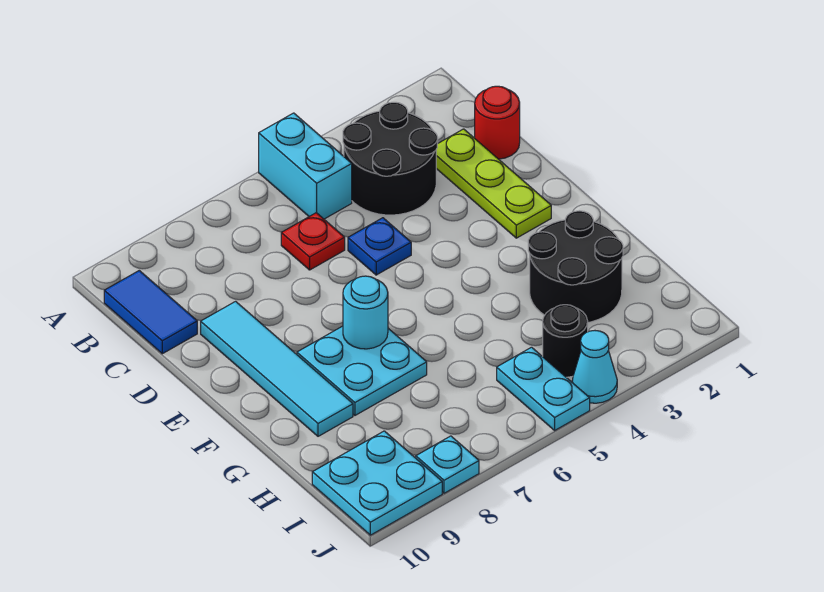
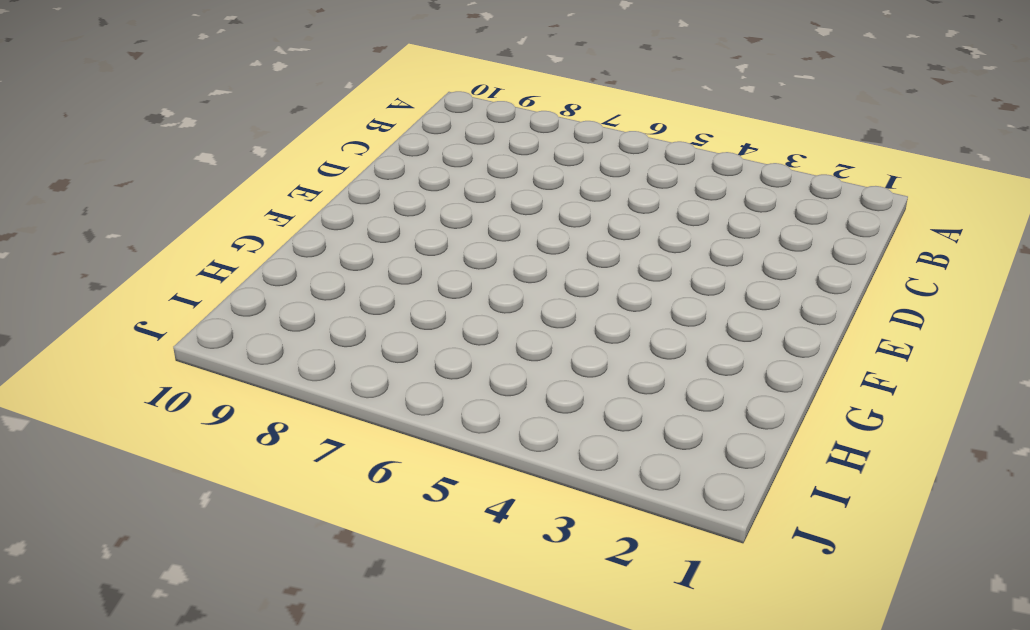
none -> cyan brick A5:B5 level 1
none -> black round brick B3:C4 level 1
none -> blue tile B10:C10 level 1

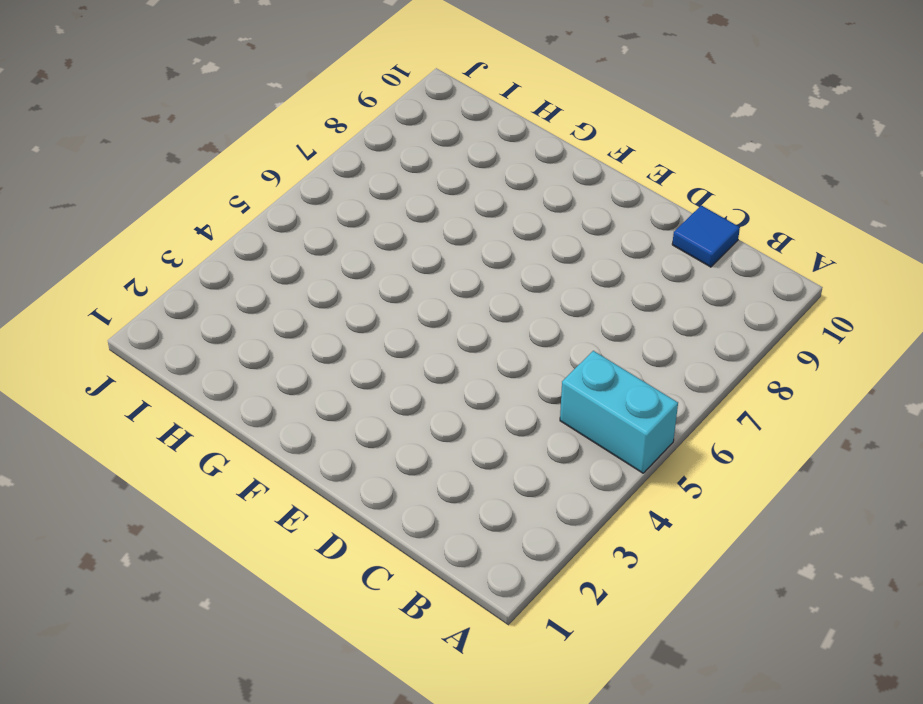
blue tile C10 level 1 -> blue tile B10:C10 level 1
none -> black round brick B3:C4 level 1
none -> red round brick C1 level 1
none -> lime plate C2:E2 level 1

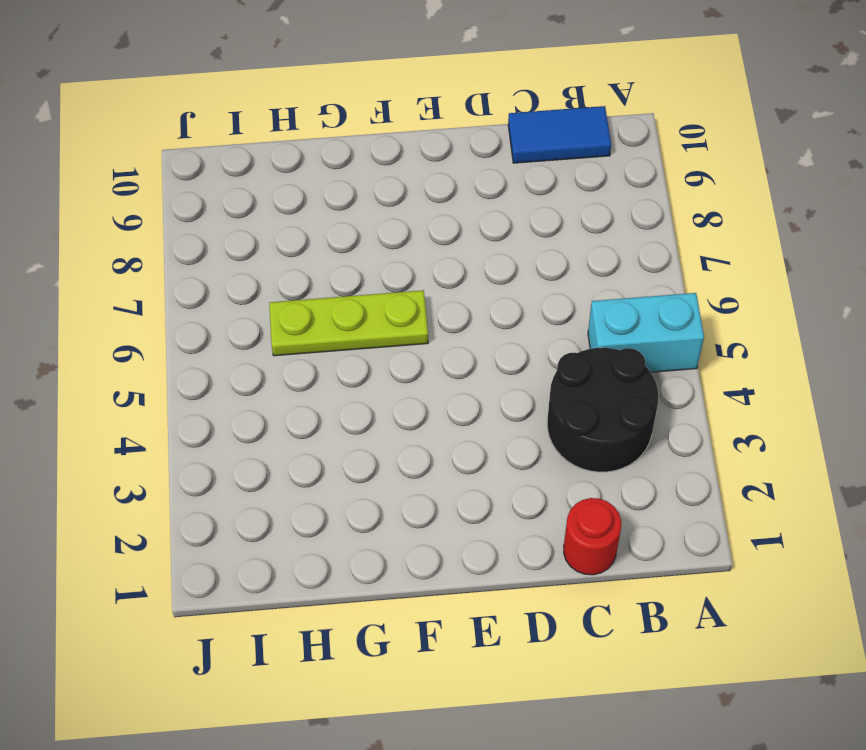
lime plate F6:H6 level 1 -> lime plate C2:E2 level 1
none -> red plate C6 level 1
none -> blue plate D5 level 1
none -> cyan tile D9:G9 level 1

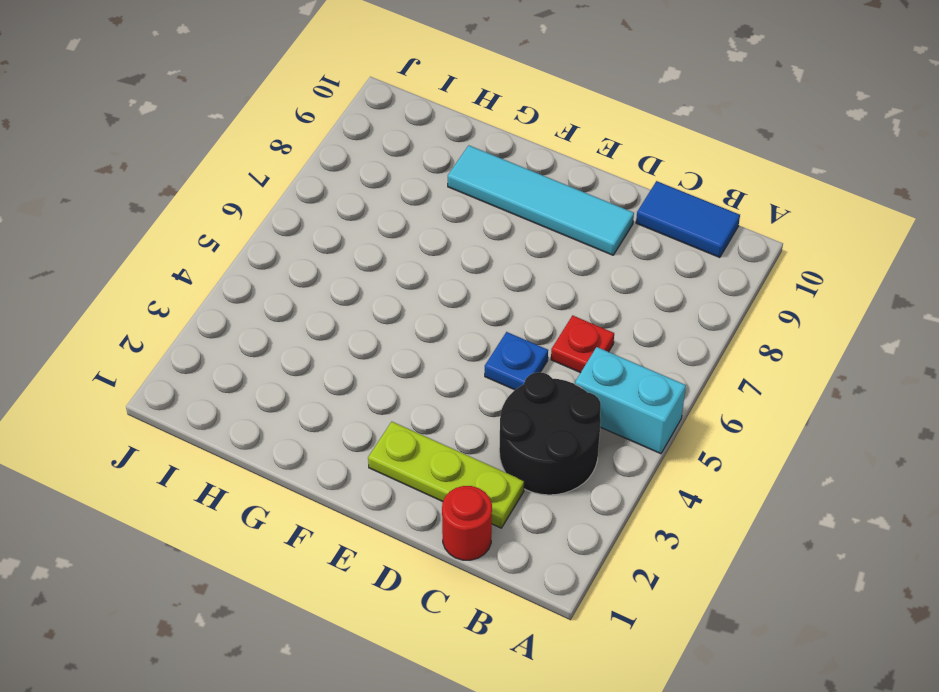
none -> cyan plate F7:G8 level 1
none -> black round brick G2:H3 level 1
none -> black round brick I4 level 1

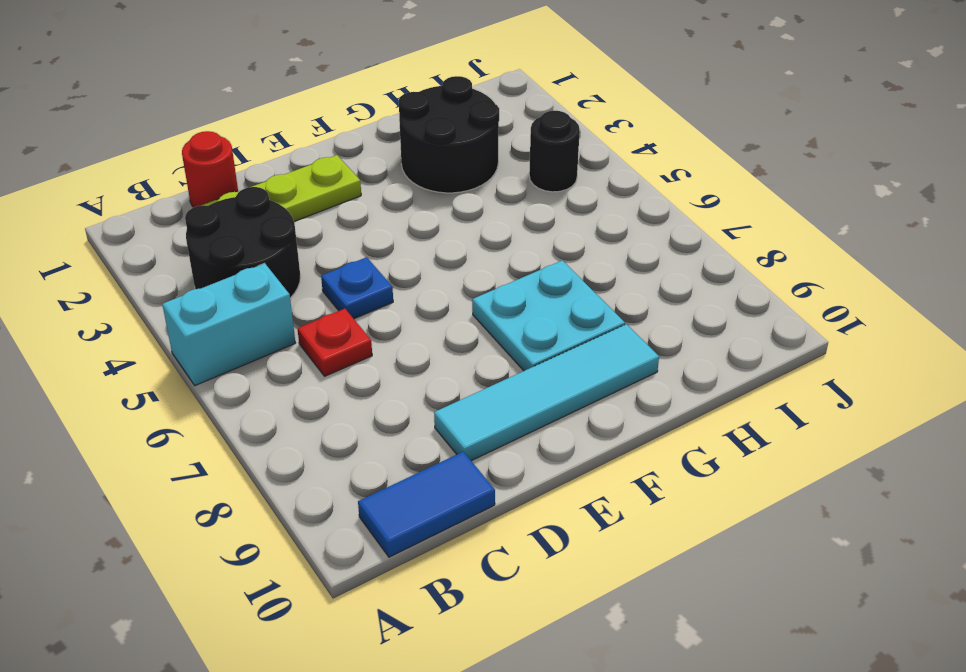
none -> cyan plate I5:J5 level 1
none -> cyan plate I9:J10 level 1
none -> cyan cone J4 level 1

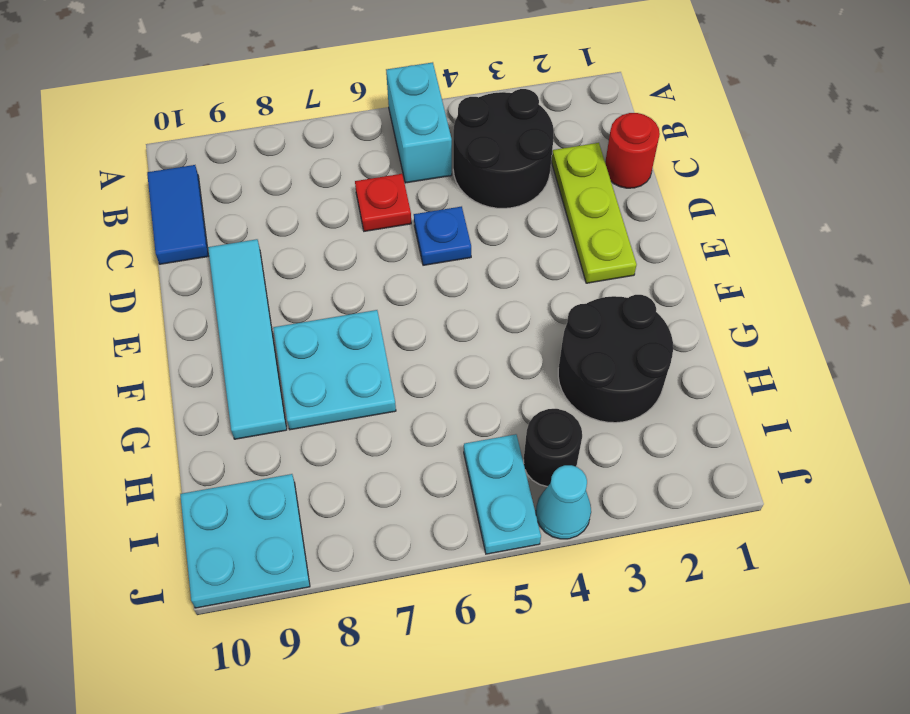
none -> cyan plate J8 level 1
none -> cyan round brick F7 level 2

